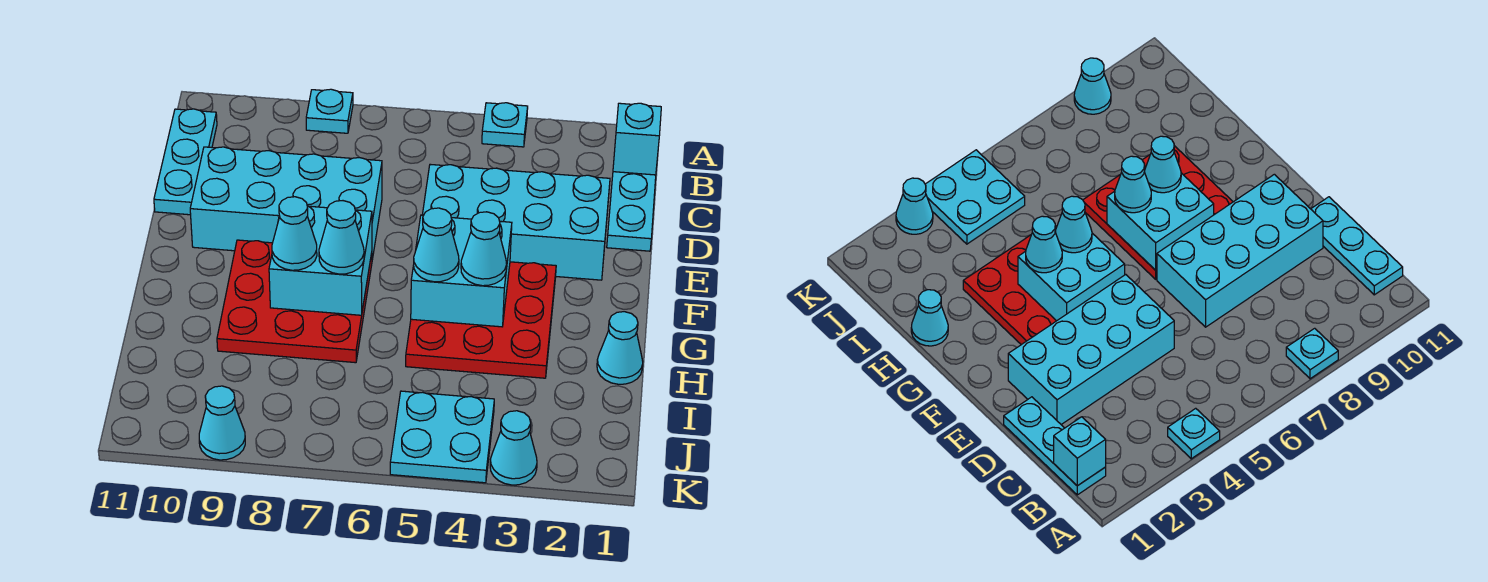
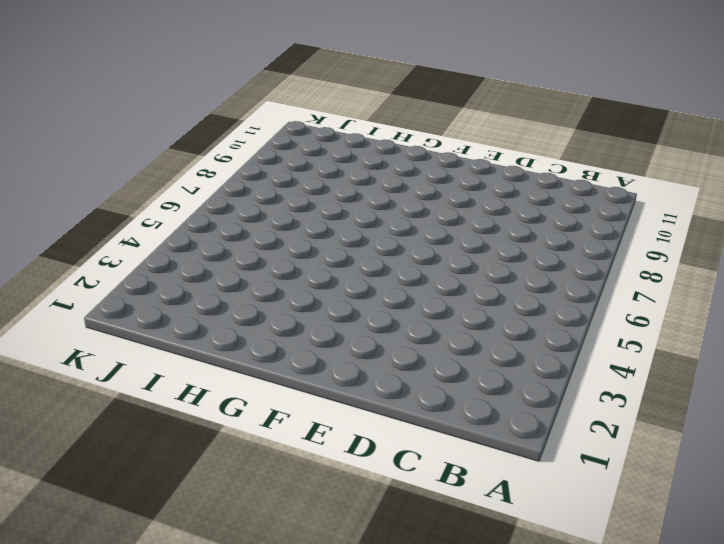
none -> cyan plate A4 level 1
none -> cyan plate A8 level 1
none -> cyan plate B1:D1 level 1

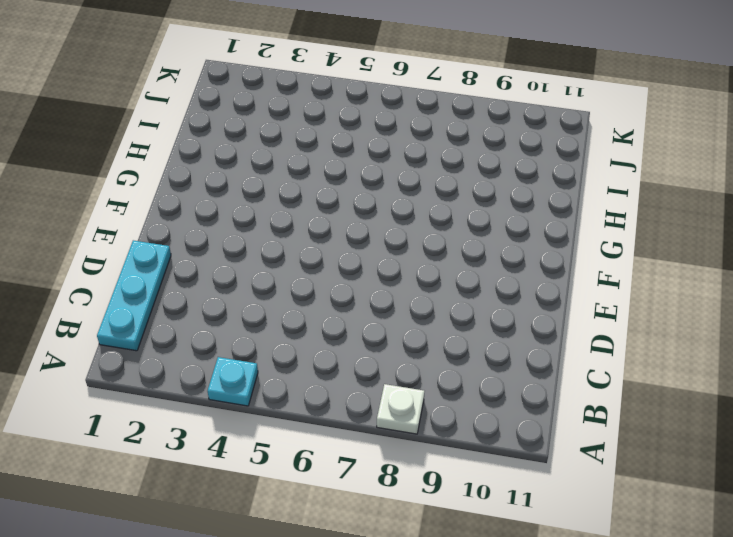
white plate A8 level 1 -> cyan plate A8 level 1
none -> cyan plate B11:D11 level 1
none -> cyan brick D2:E5 level 1
none -> cyan brick D7:E10 level 1

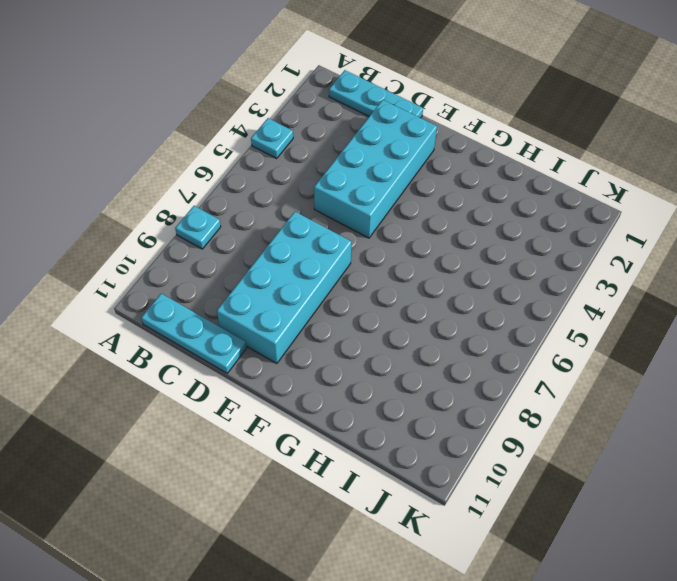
none -> red plate F3:H5 level 1
none -> red plate F7:H9 level 1
none -> cyan cone H1 level 1

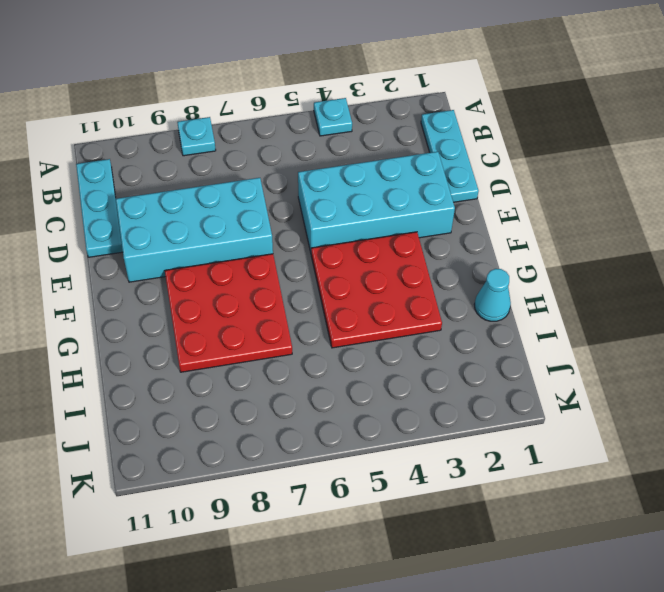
none -> cyan plate J4:K5 level 1
none -> cyan cone K3 level 1
none -> cyan cone K9 level 1

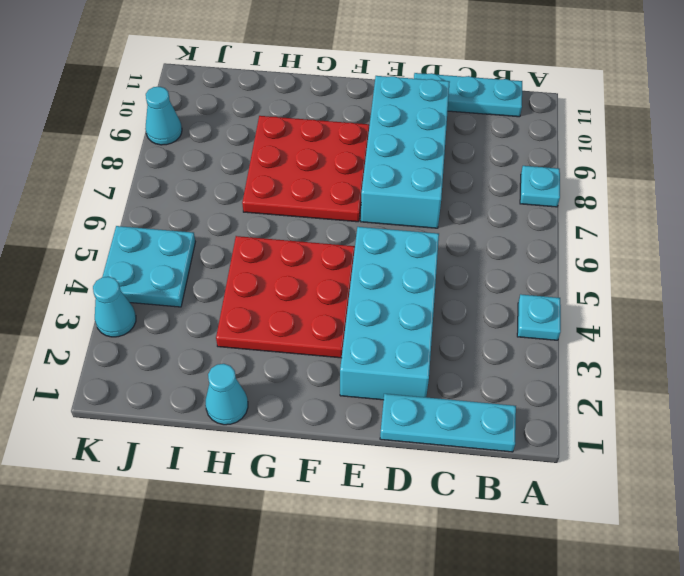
none -> cyan brick B1 level 2
none -> cyan brick F4:G5 level 2
none -> cyan brick F7:G8 level 2

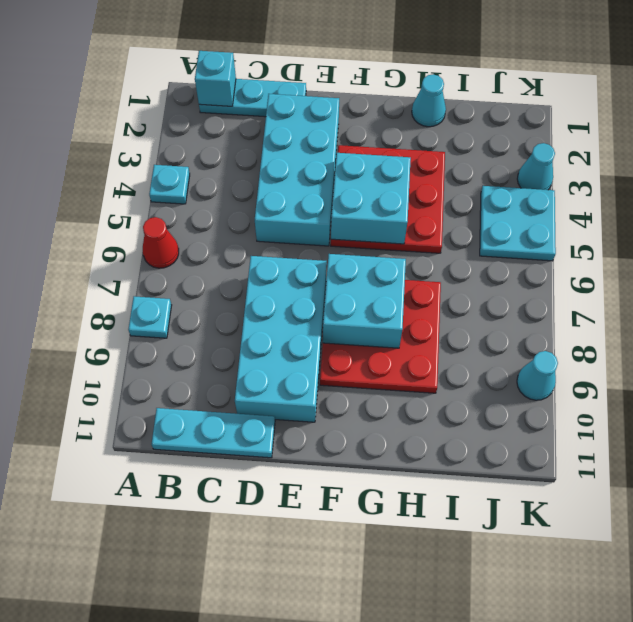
red cone A6 level 1 -> none
none -> cyan cone G4 level 3
none -> cyan cone G5 level 3
none -> cyan cone G7 level 3

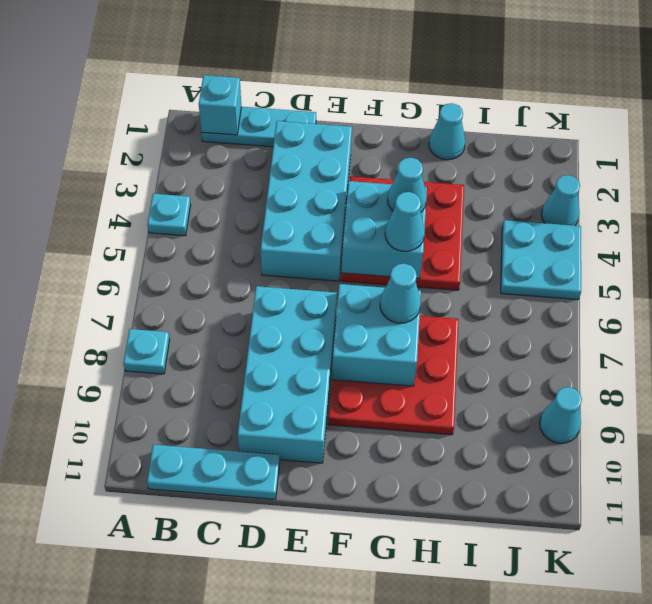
none -> cyan cone G8 level 3

